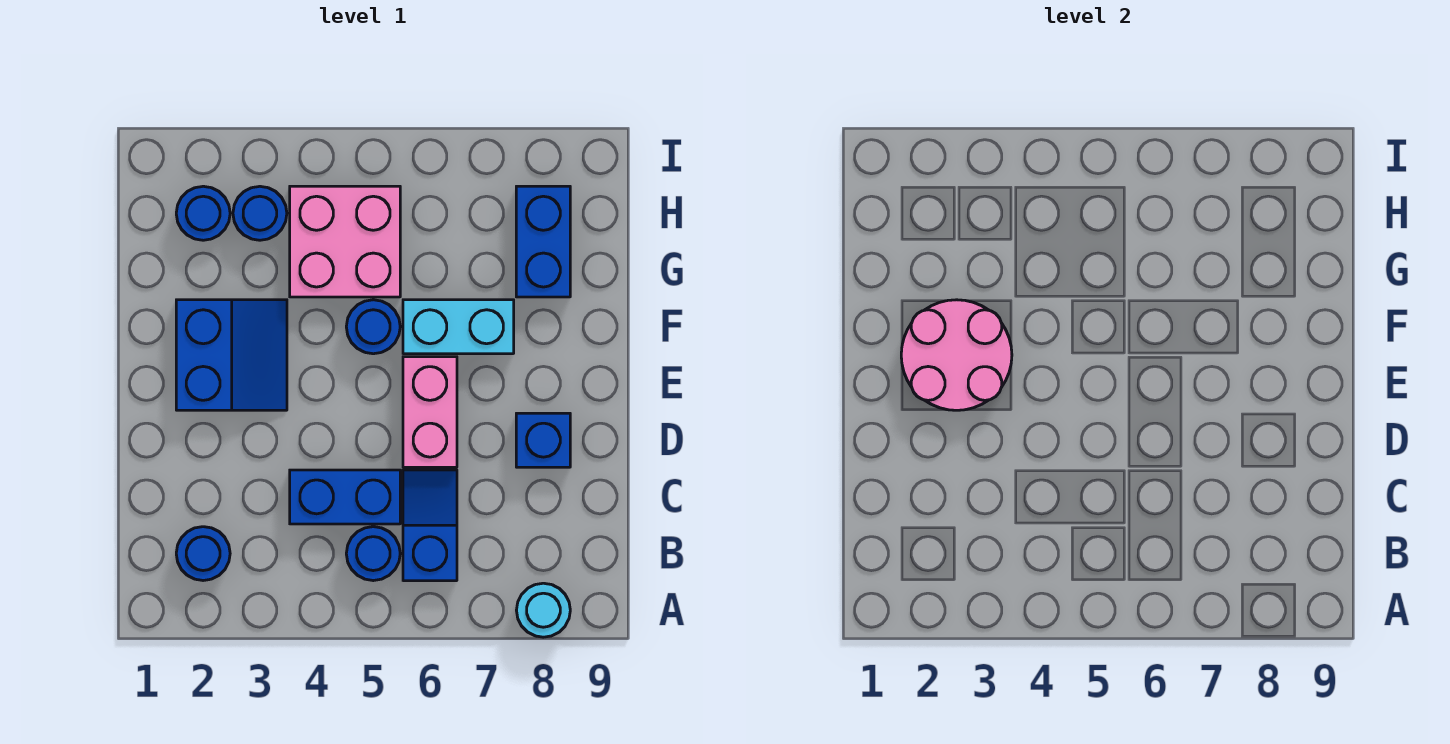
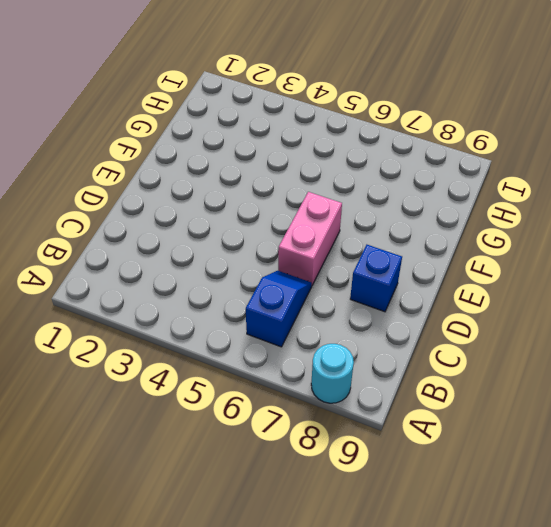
none -> blue round brick B2 level 1
none -> blue round brick B5 level 1
none -> blue brick C4:C5 level 1

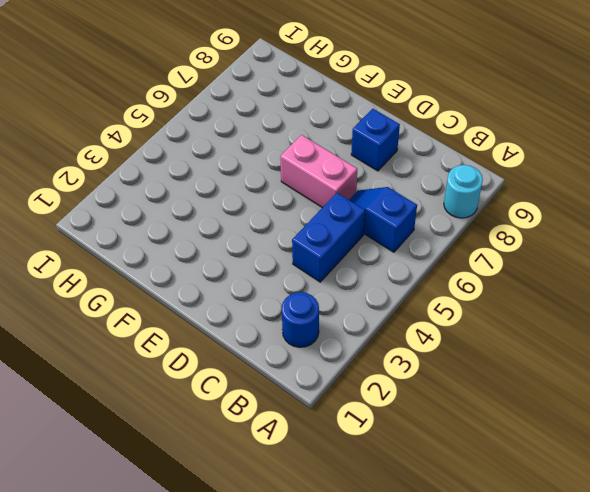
none -> blue round brick B5 level 1
none -> blue slope E2:F3 level 1 top 2
none -> blue round brick F5 level 1

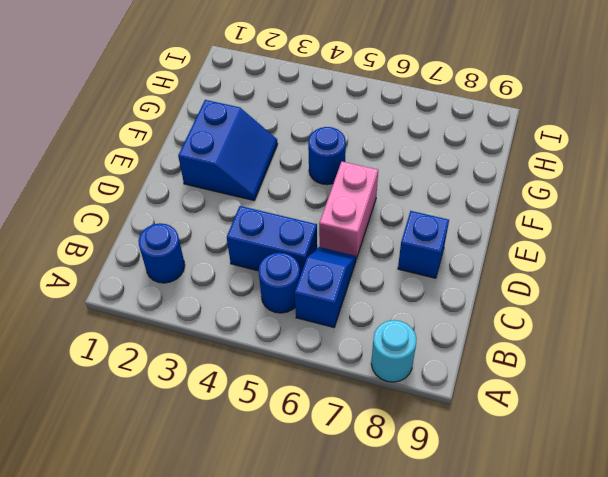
none -> cyan brick F6:F7 level 1
none -> pink brick G4:H5 level 1
none -> blue brick G8:H8 level 1

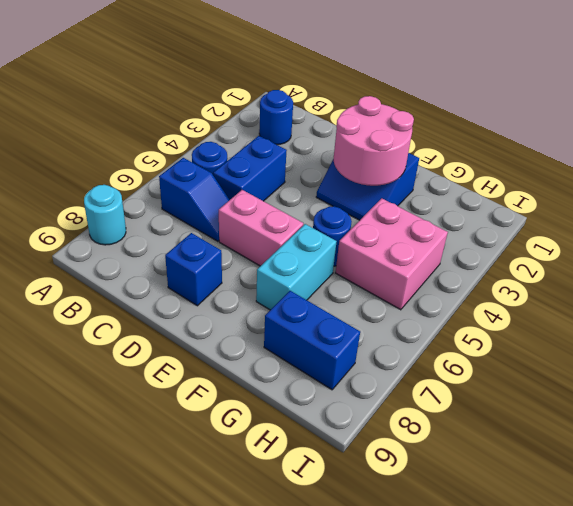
none -> blue round brick H2 level 1
none -> blue round brick H3 level 1

